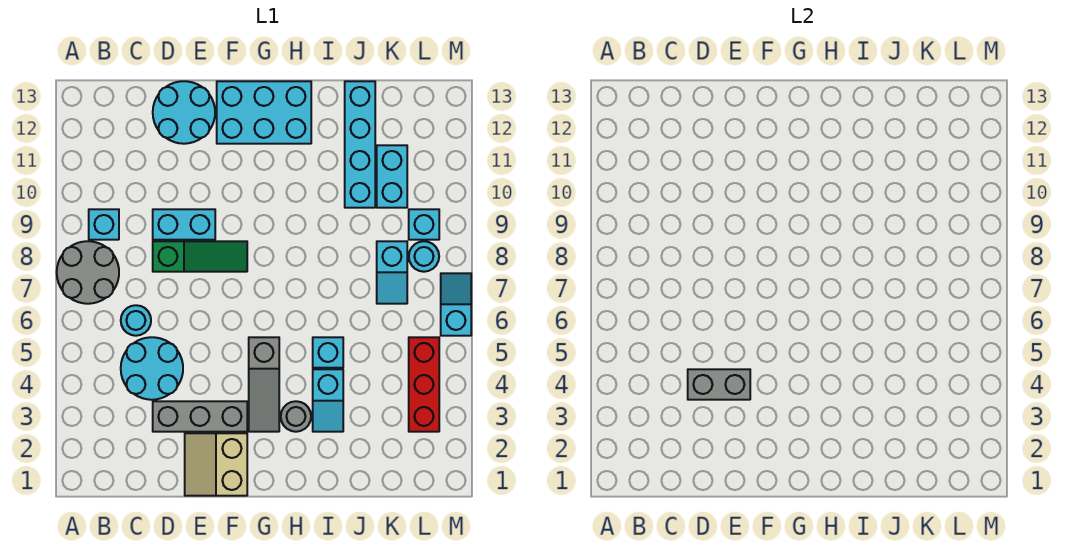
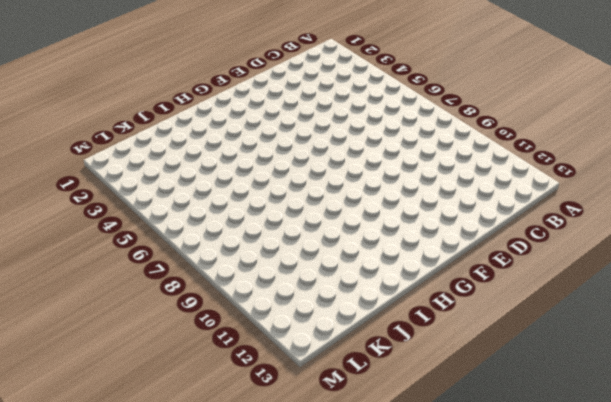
none -> grey round brick A7:B8 level 1
none -> cyan brick B9 level 1
none -> cyan round brick C4:D5 level 1

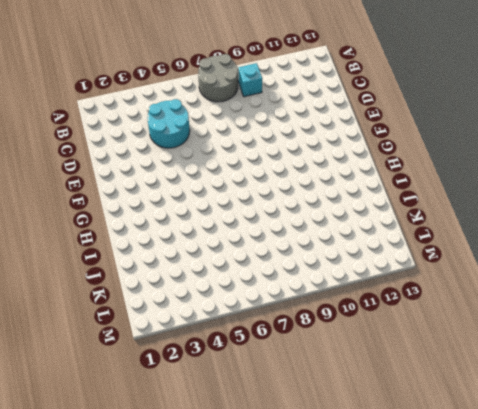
none -> cyan round brick C6 level 1
none -> grey brick D3:F3 level 1
none -> green slope D8:F8 level 1 top D

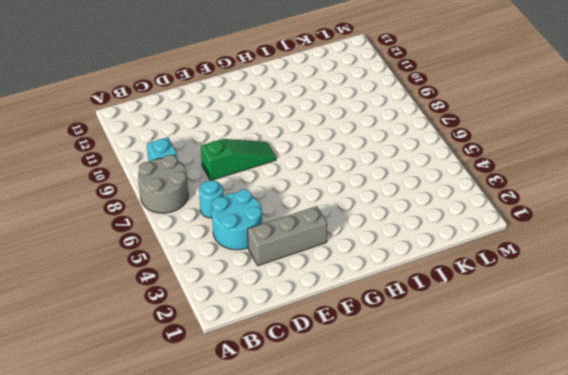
none -> cyan brick D9:E9 level 1
none -> cyan round brick D12:E13 level 1
none -> tan slope E1:F2 level 1 top F

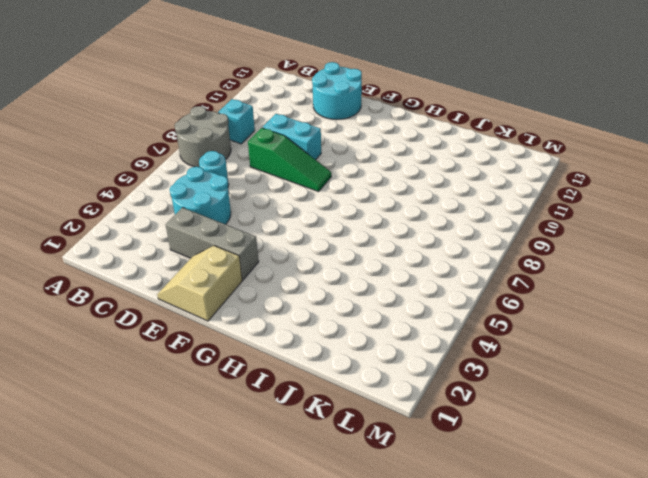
none -> cyan brick F12:H13 level 1
none -> grey slope G3:G5 level 1 top 5
none -> grey round brick H3 level 1

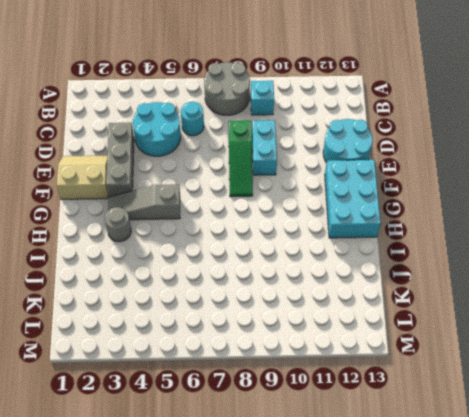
none -> cyan slope I3:I4 level 1 top 4
none -> cyan brick I5 level 1
none -> cyan brick J10:J13 level 1

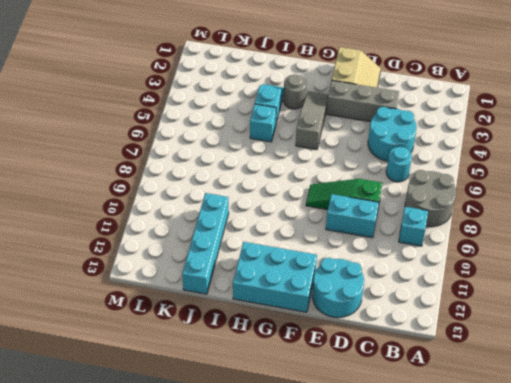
none -> cyan slope K7:K8 level 1 top 8
none -> cyan brick K10:K11 level 1
none -> red brick L3:L5 level 1

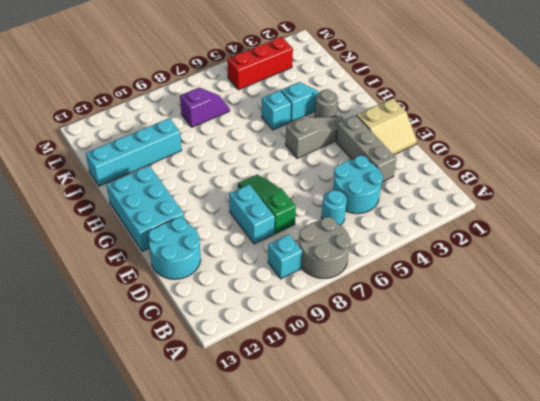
purple slope K7:K8 level 1 top 8 -> cyan slope K7:K8 level 1 top 8
none -> cyan brick K10:K11 level 1
none -> cyan round brick L8 level 1
none -> cyan brick L9 level 1

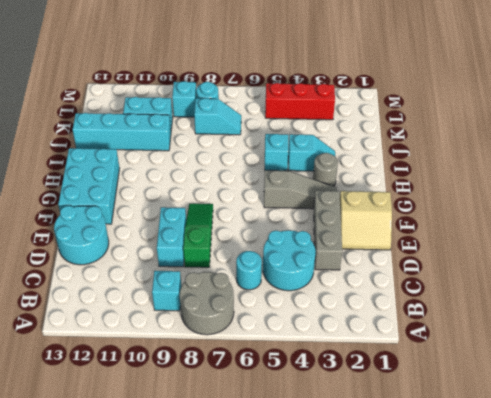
none -> cyan slope M6:M7 level 1 top 6
none -> grey brick D4:E4 level 2

